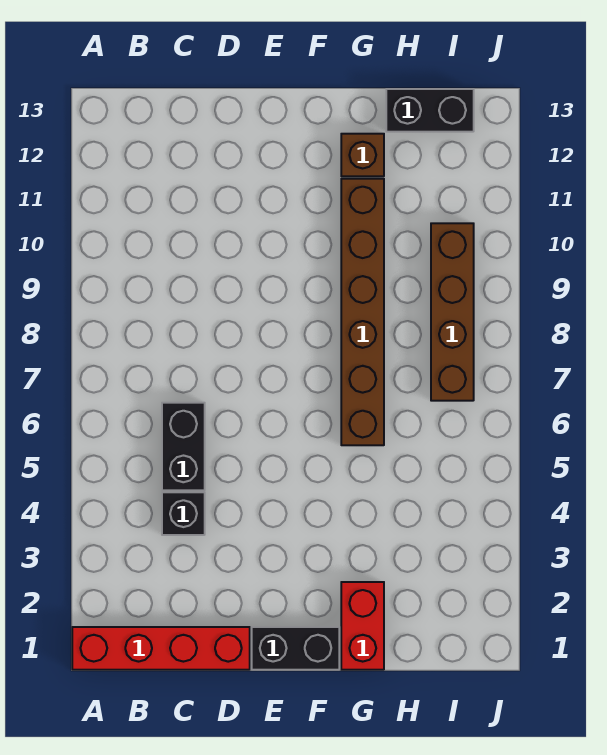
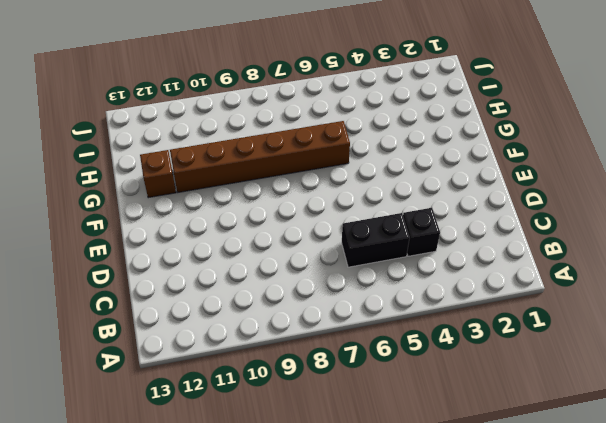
none -> red brick A1:D1 level 1
none -> black brick E1:F1 level 1

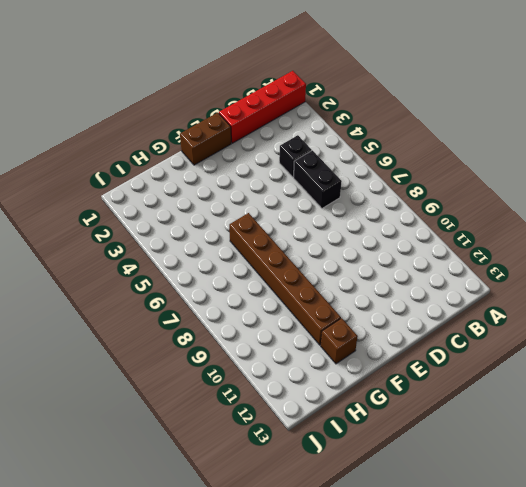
brown brick E1:F1 level 1 -> black brick E1:F1 level 1
none -> red brick G1:G2 level 1
none -> black brick H13:I13 level 1

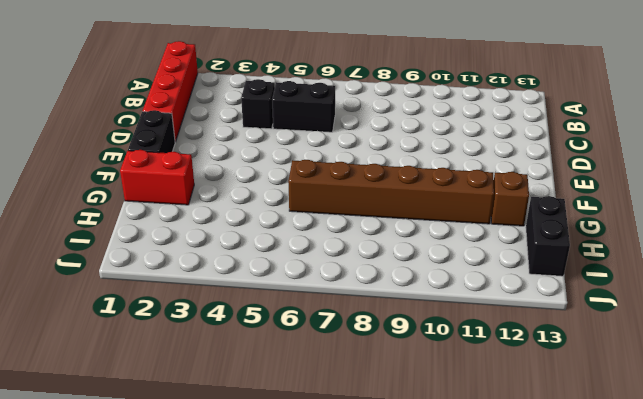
none -> brown brick I7:I10 level 1

